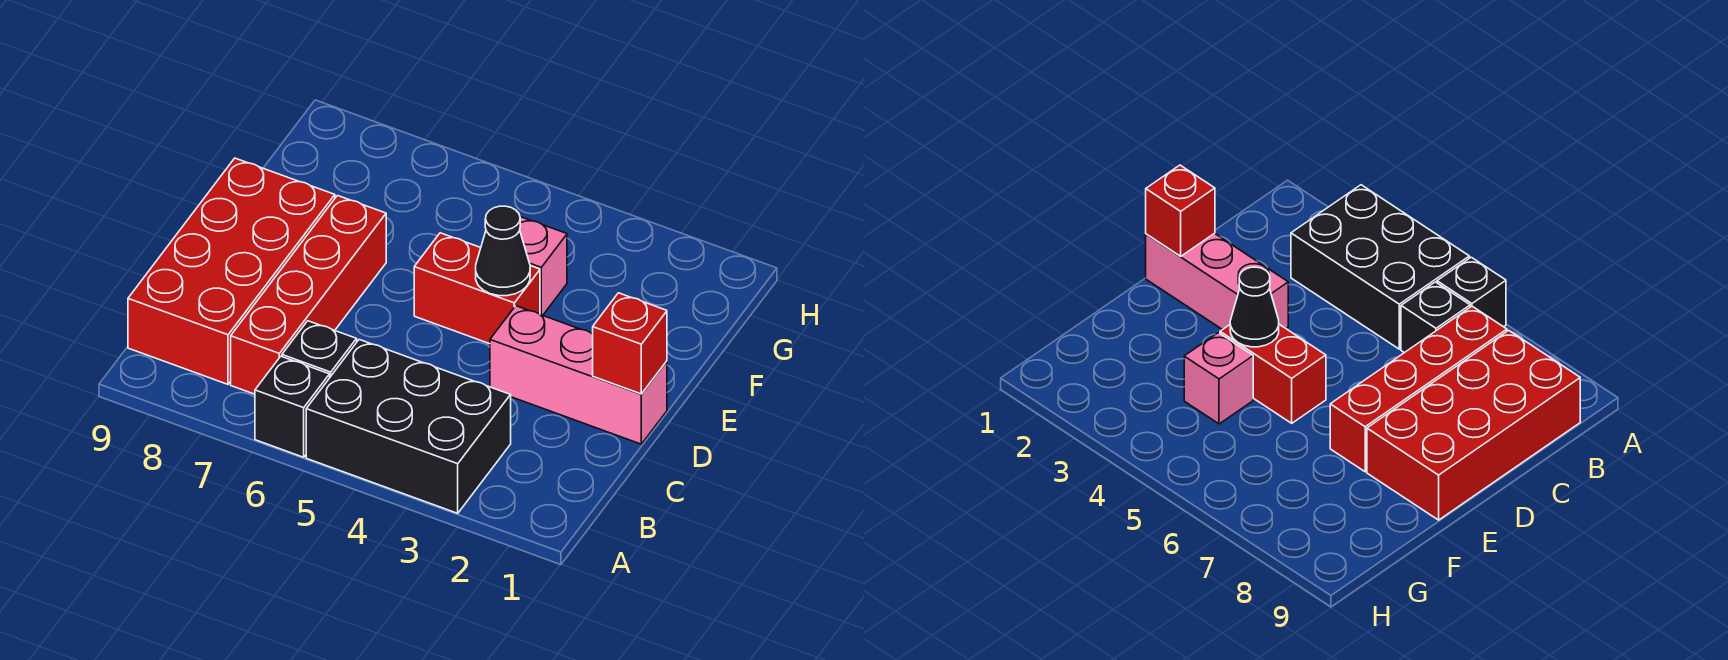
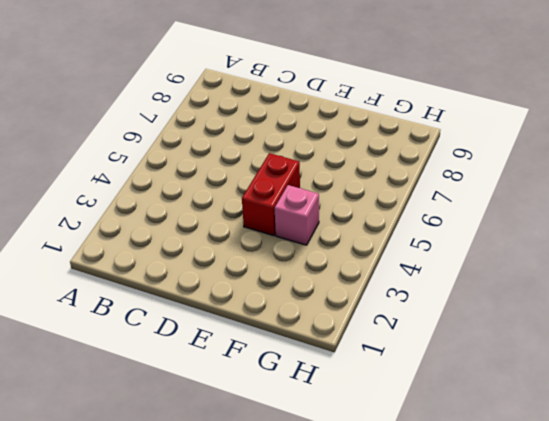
none -> black brick A3:B5 level 1
none -> black brick A6 level 1

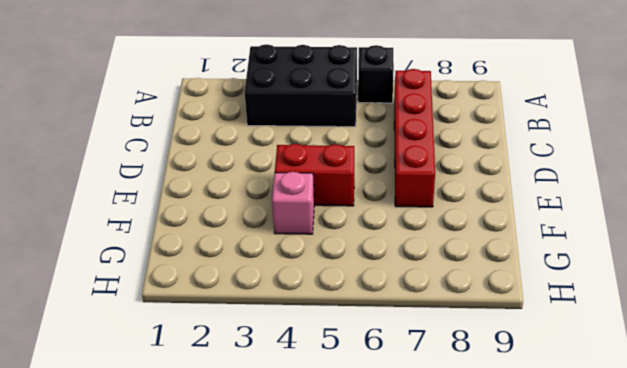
none -> black brick B6 level 1
none -> red brick B8:E9 level 1

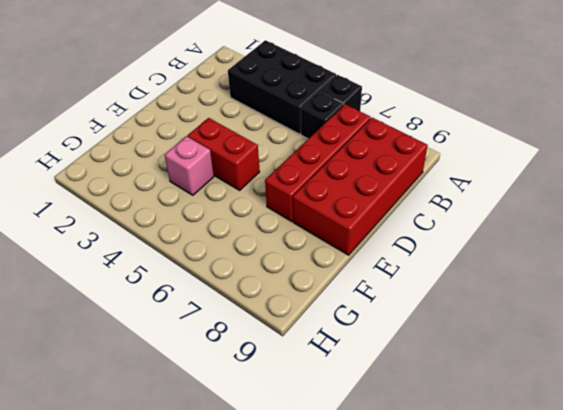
none -> pink brick D1:D3 level 1
none -> red brick D1 level 2

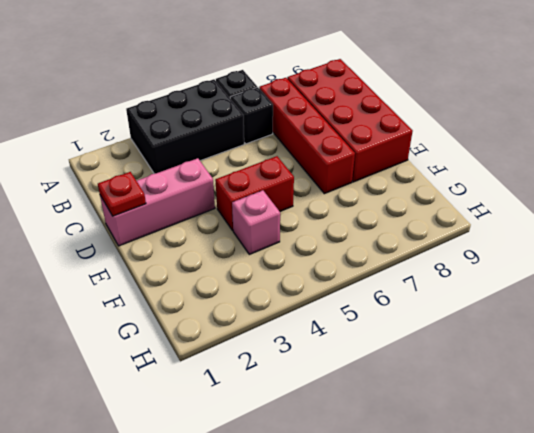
red plate D1 level 2 -> red brick D1 level 2
none -> black cone E4 level 2

